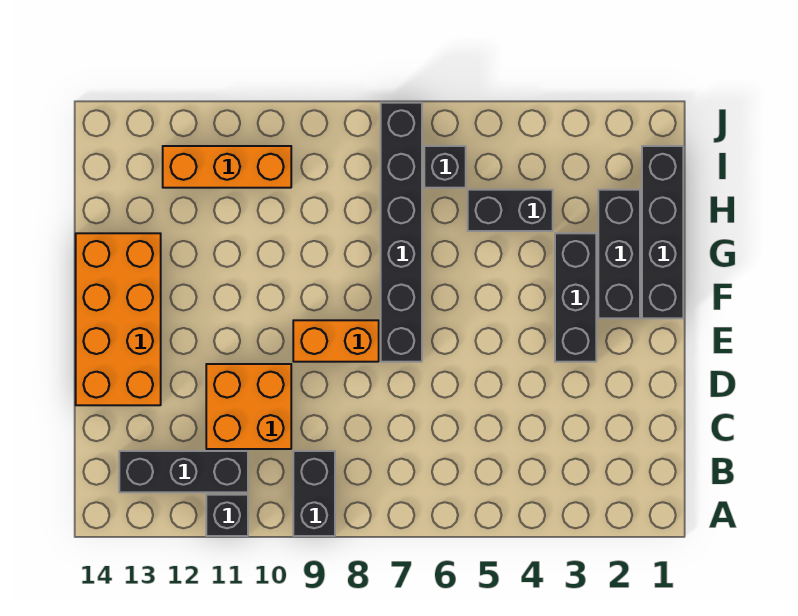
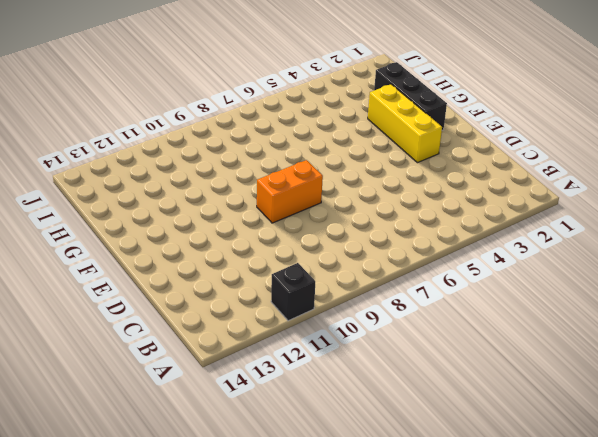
yellow brick E3:G3 level 1 -> black brick E3:G3 level 1
none -> black brick A9:B9 level 1
none -> black brick B11:B13 level 1
none -> orange brick C10:D11 level 1

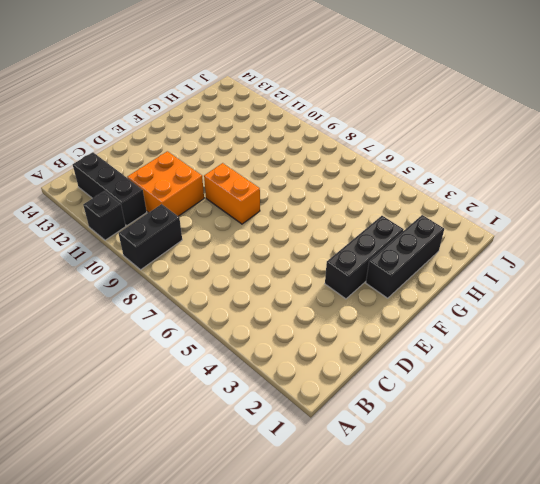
none -> orange brick D13:G14 level 1
none -> black brick E7:J7 level 1
none -> black brick F1:I1 level 1

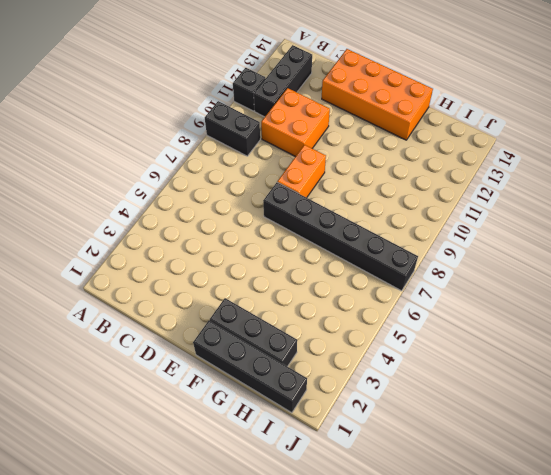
none -> black brick E3:G3 level 1
none -> black brick H4:H5 level 1
none -> black brick I6 level 1

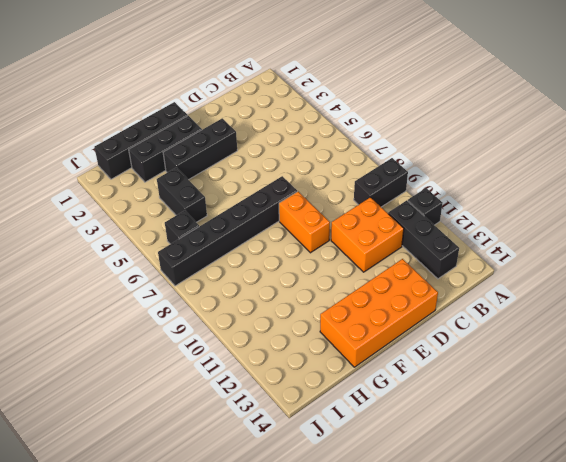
none -> orange brick I10:I12 level 1

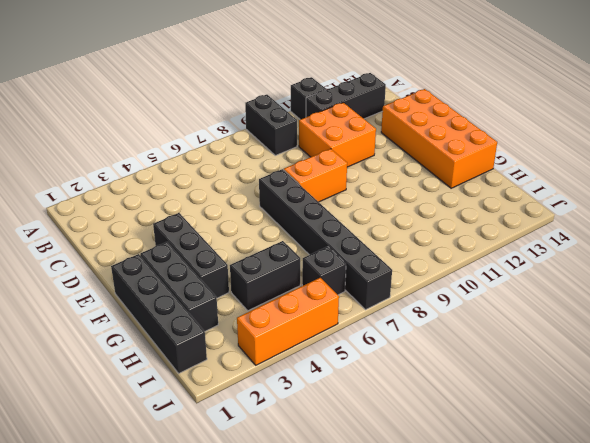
orange brick J3:J5 level 1 -> orange brick I10:I12 level 1

